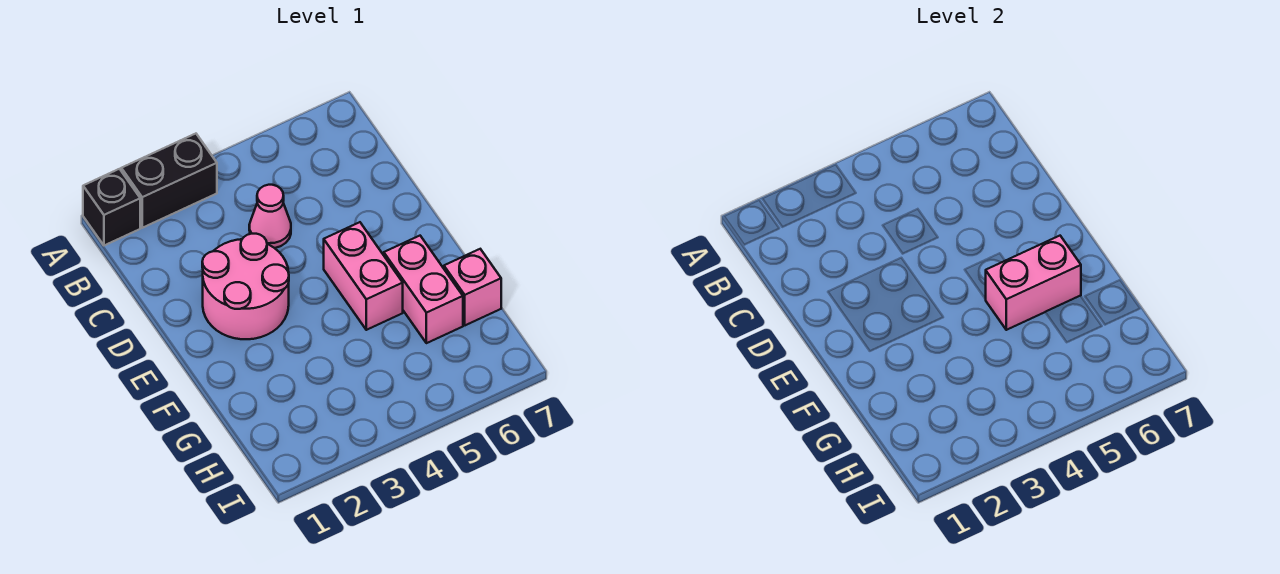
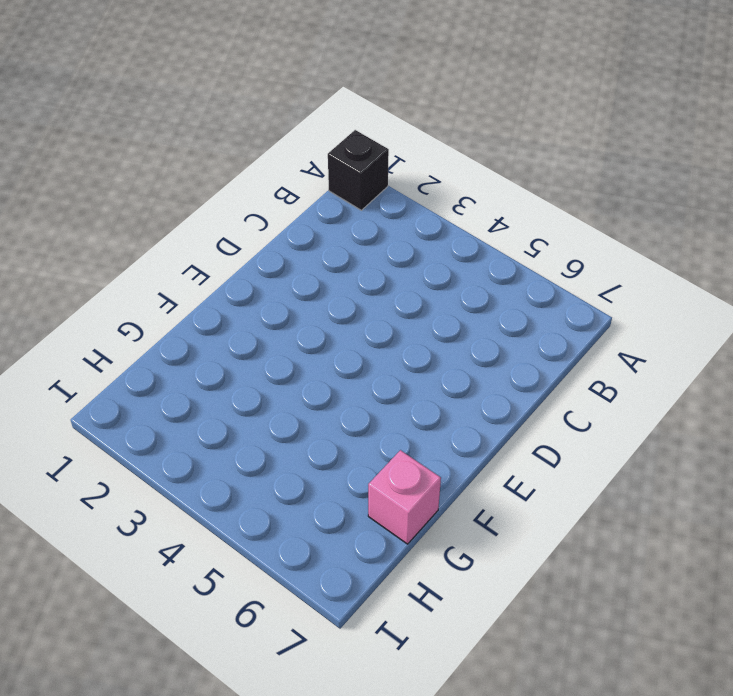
none -> black brick A2:A3 level 1
none -> pink cone C4 level 1

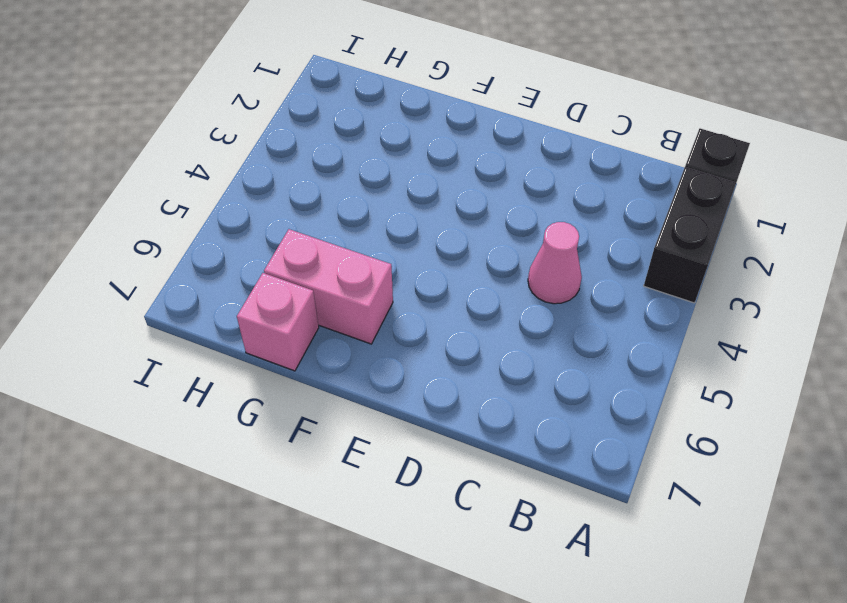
none -> pink round brick D2:E3 level 1
none -> pink brick E5:F5 level 1

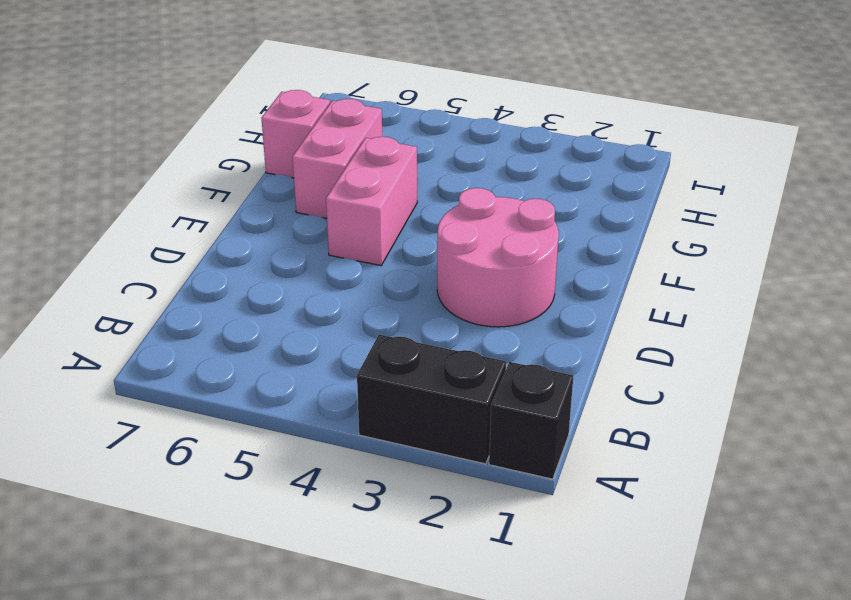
none -> pink cone C4 level 1
none -> pink brick F5:F6 level 2

